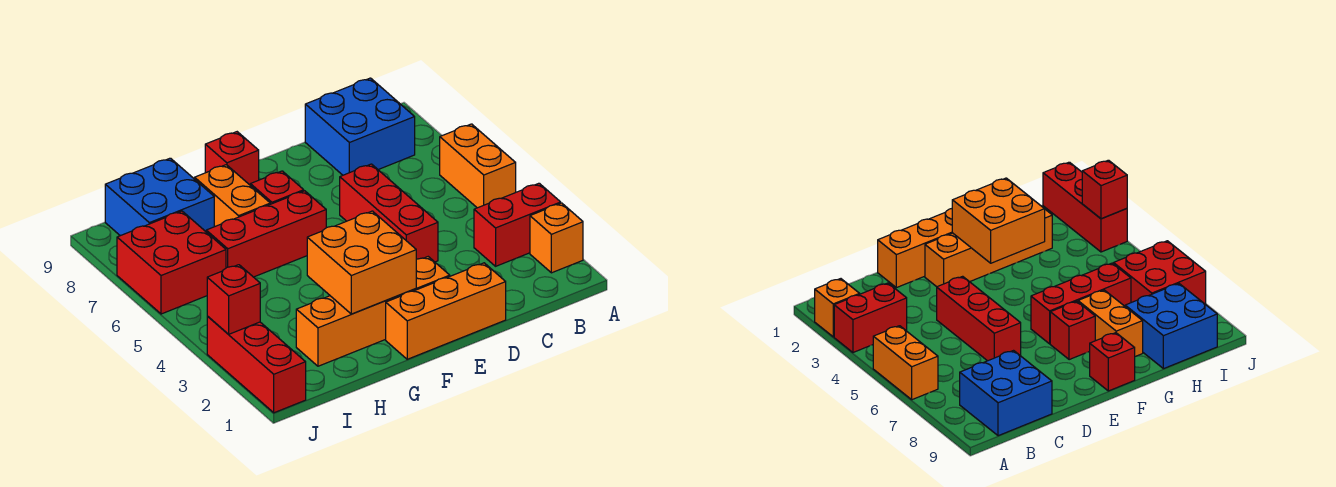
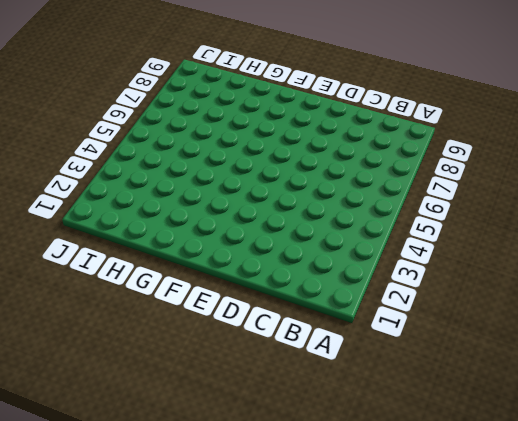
none -> orange brick A2 level 1
none -> red brick A3:B3 level 1
none -> orange brick A5:A6 level 1

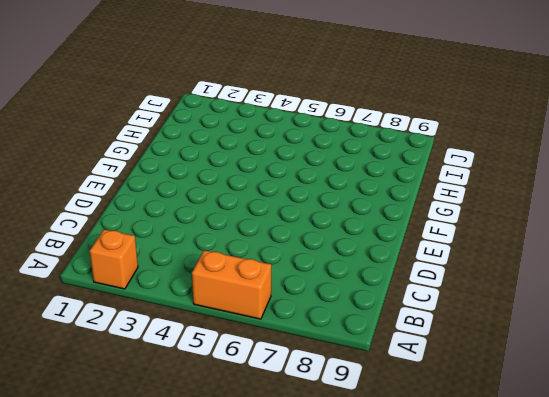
none -> red brick A3:B3 level 1
none -> blue brick B8:C9 level 1
none -> orange brick D1:F1 level 1

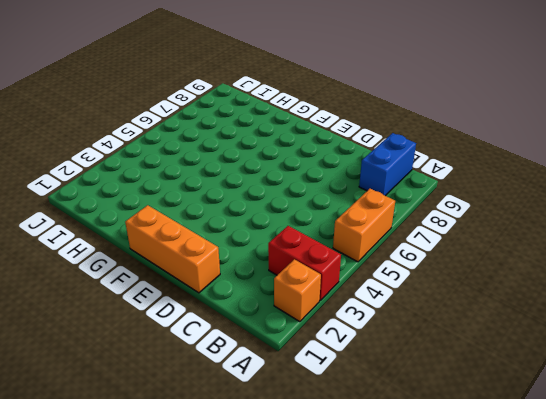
blue brick B8:B9 level 1 -> blue brick B8:C9 level 1
none -> red brick D4:D6 level 1
none -> orange brick E2:H2 level 1
none -> red brick F6:H6 level 1

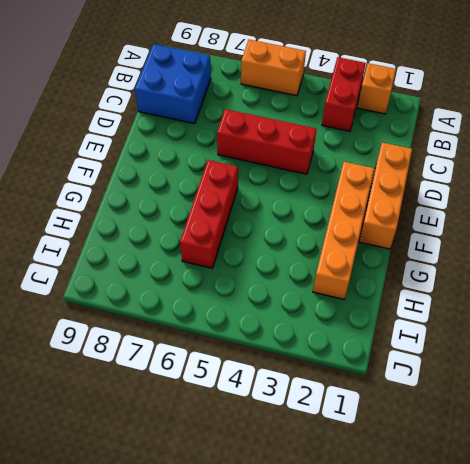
none -> red brick F7 level 1
none -> red brick F9 level 1
none -> orange brick G7:G8 level 1

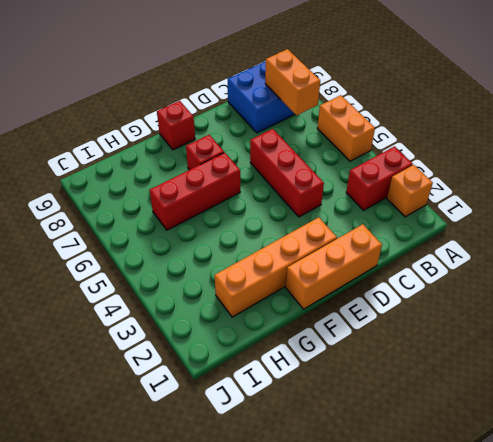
orange brick B7:B8 level 2 -> orange brick G7:G8 level 1
none -> blue brick H8:I9 level 1
none -> red brick I6:J7 level 1
none -> red brick J1:J3 level 1

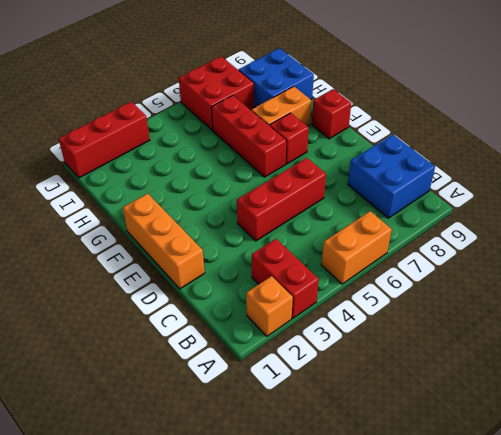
none -> orange brick E2:H2 level 1
none -> orange brick F2:G3 level 2
none -> red brick J3 level 2

